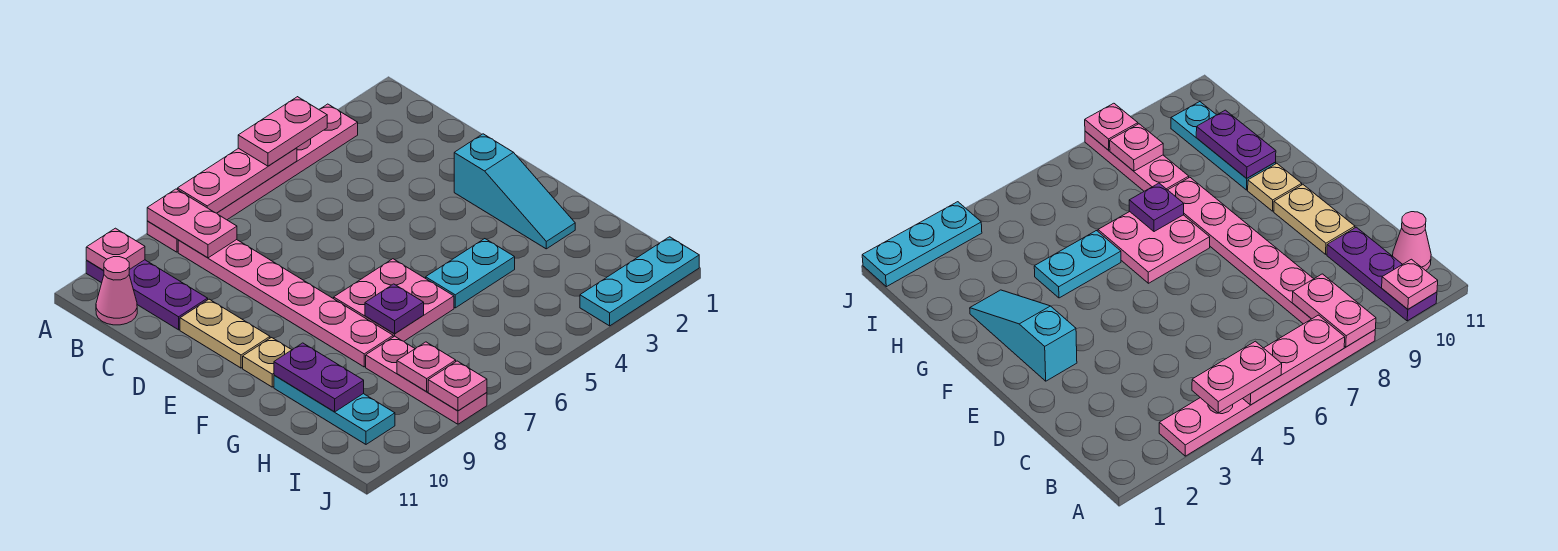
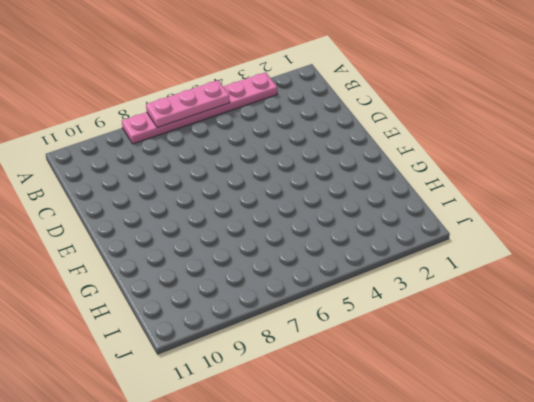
none -> purple plate A10:C10 level 1
none -> pink plate B8:G8 level 1
none -> pink cone B11 level 1

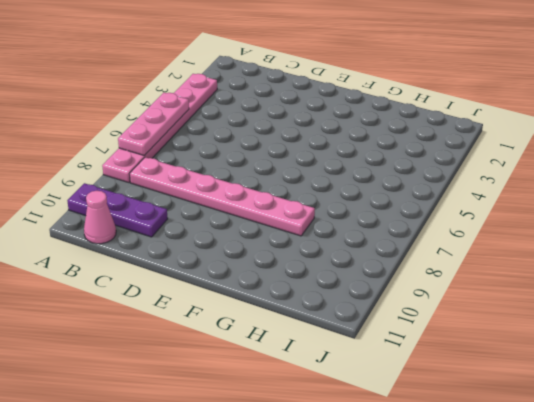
none -> tan plate D10:E10 level 1
none -> cyan slope E2:G2 level 1 top E
none -> pink plate F6:G7 level 1

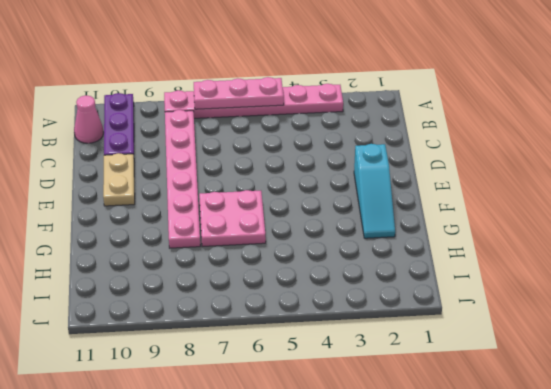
none -> tan plate F10 level 1
none -> cyan plate G4:G5 level 1
none -> cyan plate G10:I10 level 1

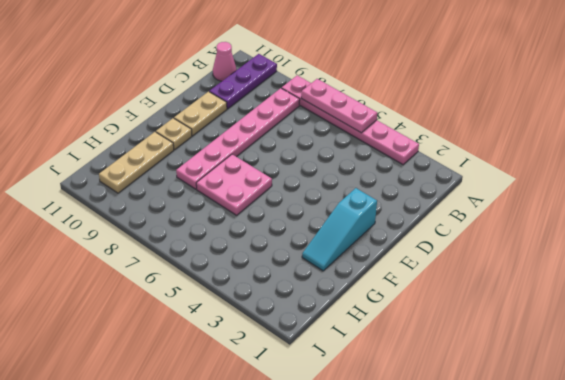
tan plate G10:I10 level 1 -> cyan plate G10:I10 level 1
none -> cyan plate G4:G5 level 1
none -> pink plate H8:J8 level 1
none -> cyan plate J1:J3 level 1

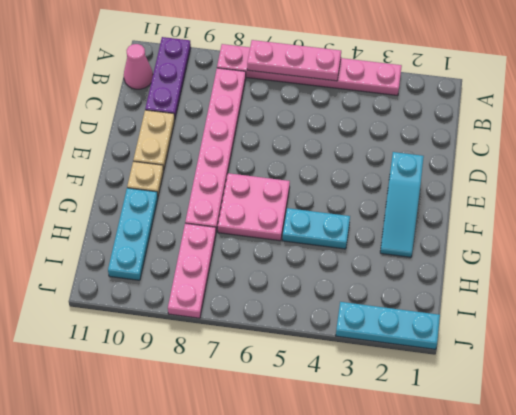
none -> pink plate A8:B8 level 2
none -> pink plate A10 level 2
none -> purple plate G7 level 2

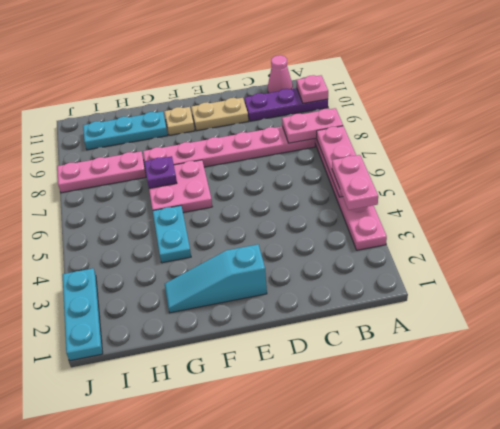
none -> purple plate G10:H10 level 2
none -> pink plate I8 level 2
none -> pink plate J8 level 2

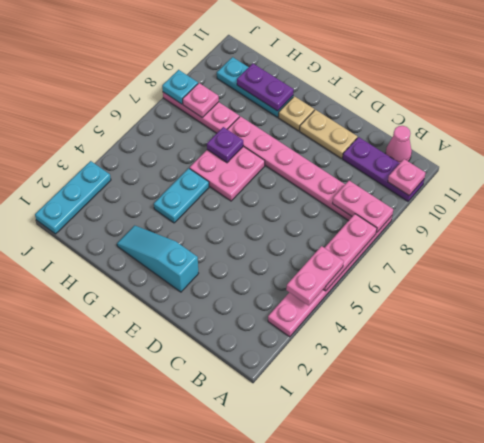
cyan plate J8 level 2 -> pink plate J8 level 2

